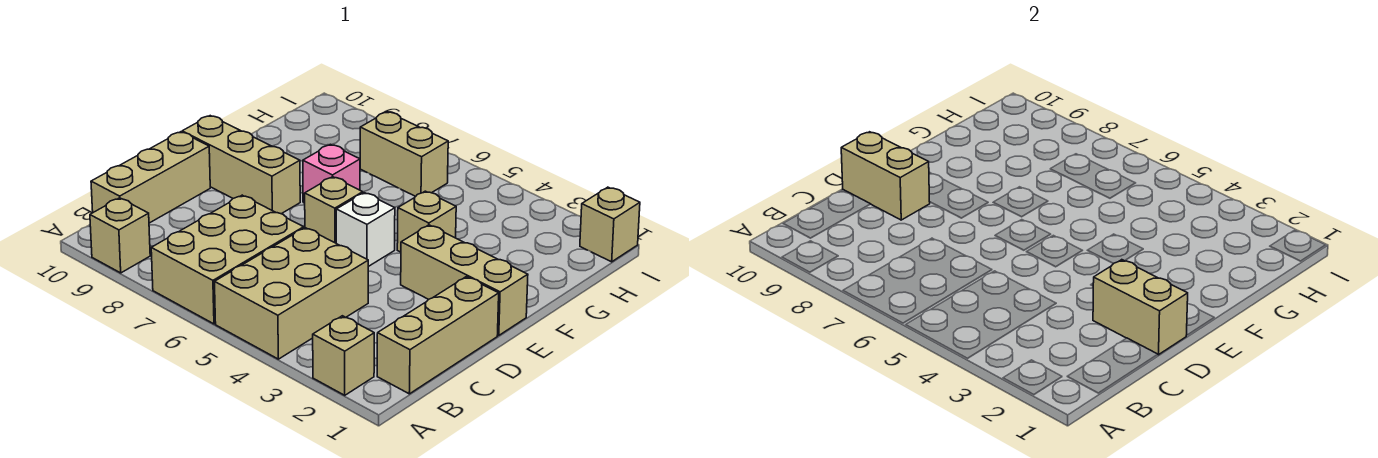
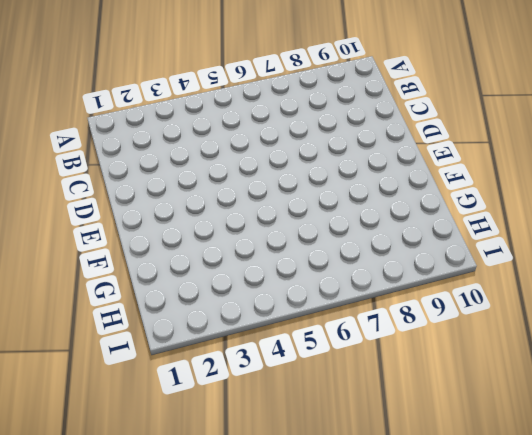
none -> tan brick A2 level 1
none -> tan brick A4:C5 level 1
none -> tan brick A6:C7 level 1

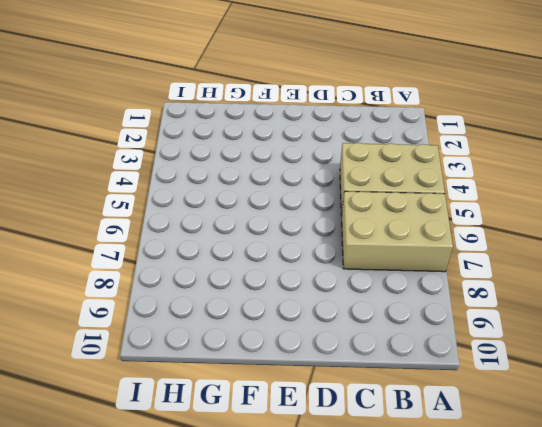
none -> tan brick A2 level 1
none -> tan brick A9 level 1
none -> tan brick B1:D1 level 1

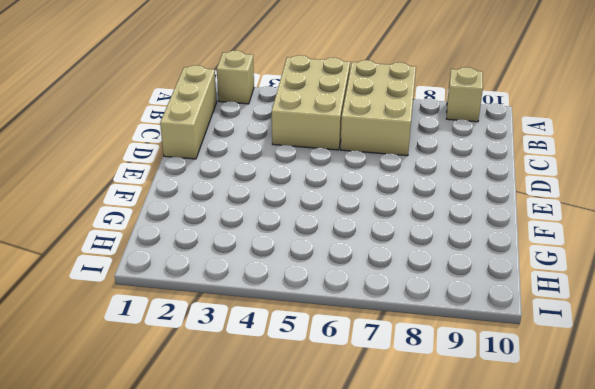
none -> tan brick B10:D10 level 1
none -> tan brick E1:E3 level 1
none -> white brick E5 level 1

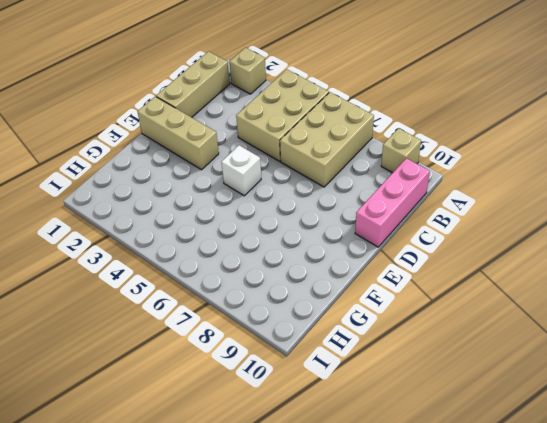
pink brick B10:D10 level 1 -> tan brick B10:D10 level 1
none -> tan brick E6 level 1
none -> tan brick E8:E10 level 1
none -> tan brick F4 level 1

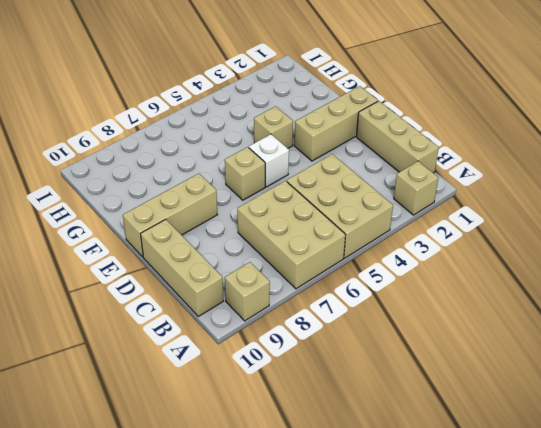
none -> pink brick F7 level 1
none -> tan brick H6:H7 level 1
none -> tan brick I1 level 1

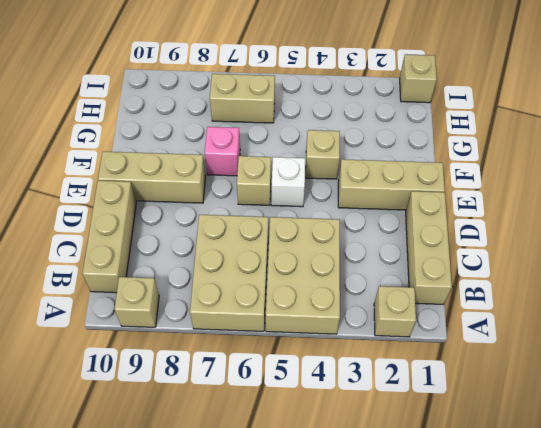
none -> tan brick D1:D2 level 2
none -> tan brick D9:D10 level 2

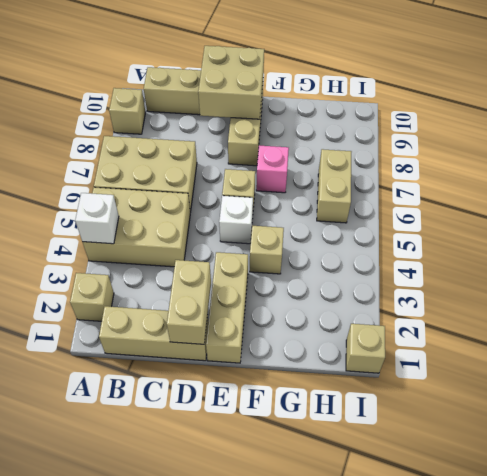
white brick A4 level 2 -> none
tan brick D9:E10 level 2 -> tan brick D9:D10 level 2

